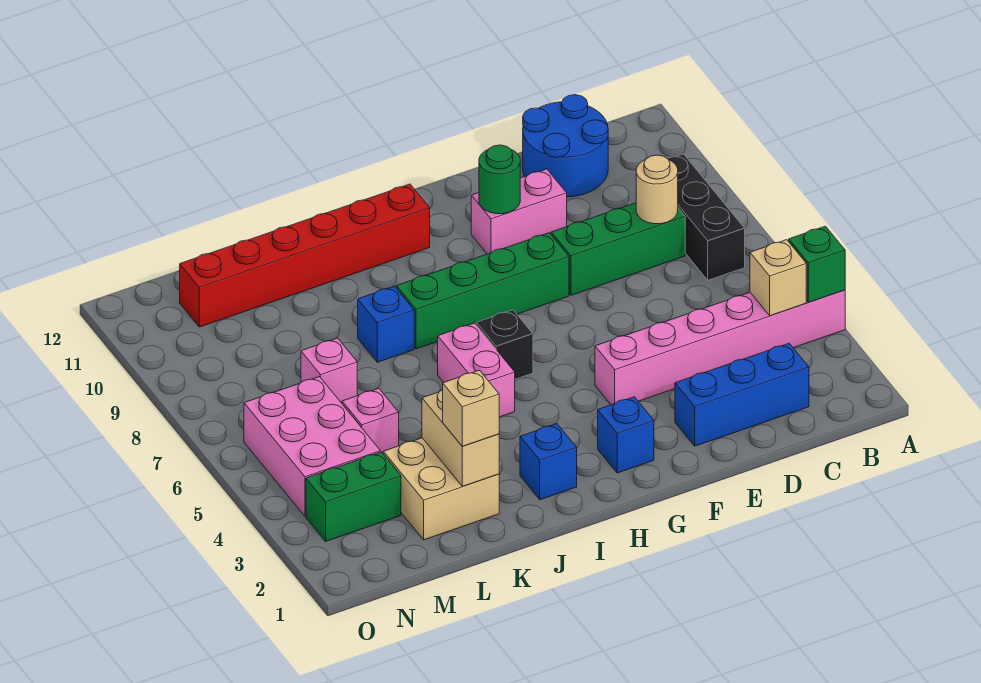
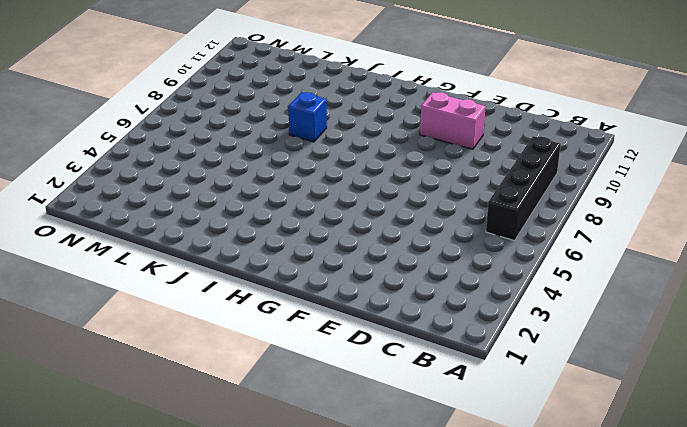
black brick B6:B9 level 1 -> black brick B7:B9 level 1
none -> pink brick A4:F4 level 1
none -> blue brick C2:E2 level 1
none -> green brick C8:E8 level 1

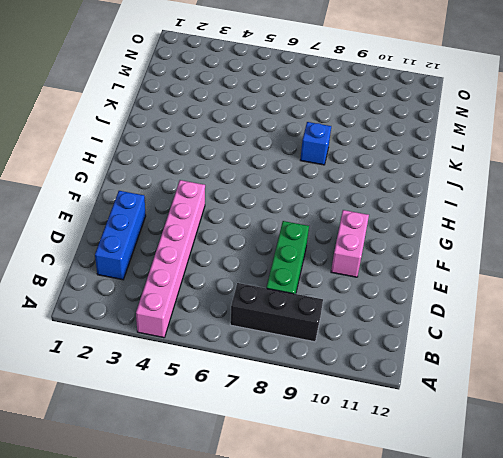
none -> blue round brick C11:D12 level 1
none -> green brick F8:I8 level 1
none -> blue brick G2 level 1

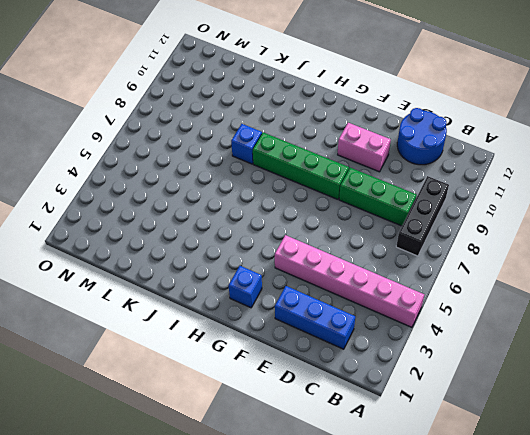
none -> black brick H6 level 1
none -> red brick H11:M11 level 1
none -> blue brick I2 level 1

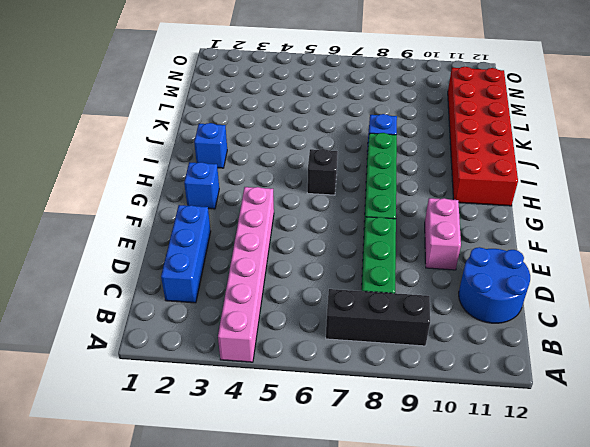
red brick H11:M12 level 1 -> red brick H11:M11 level 1
none -> pink brick I5:I6 level 1
none -> tan brick K2:L3 level 1
none -> pink brick L5 level 1

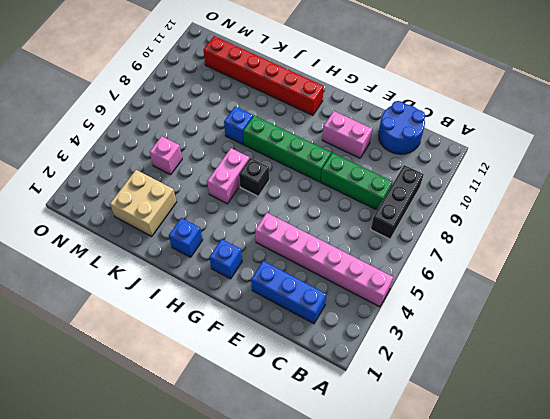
none -> pink brick L7 level 1
none -> green brick M3:N3 level 1
none -> pink brick M4:N6 level 1

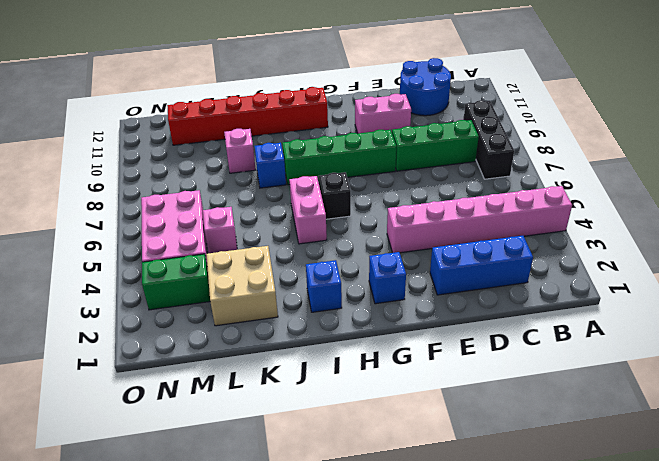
pink brick K9 level 1 -> pink brick L7 level 1
none -> green brick A4 level 2
none -> tan brick B4 level 2
none -> tan round brick C8 level 2

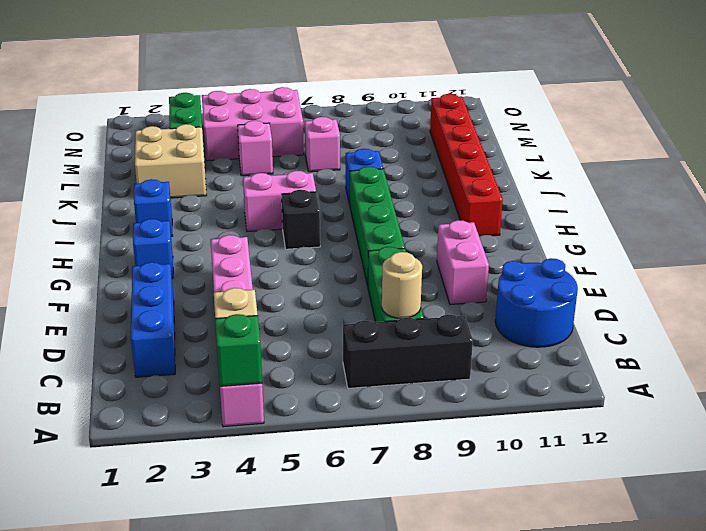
none -> green round brick F10 level 2
none -> tan brick K2:K3 level 2
none -> tan brick K2 level 3

